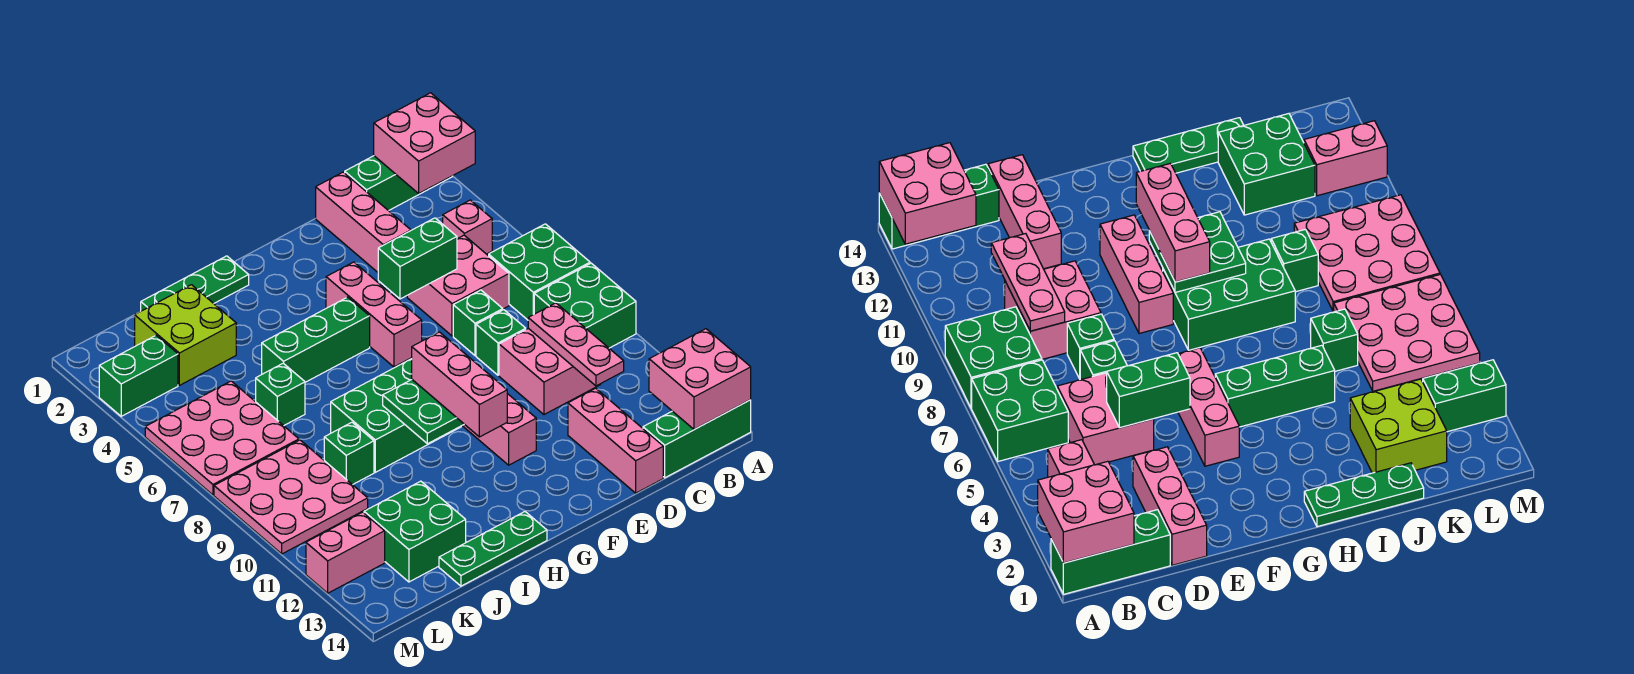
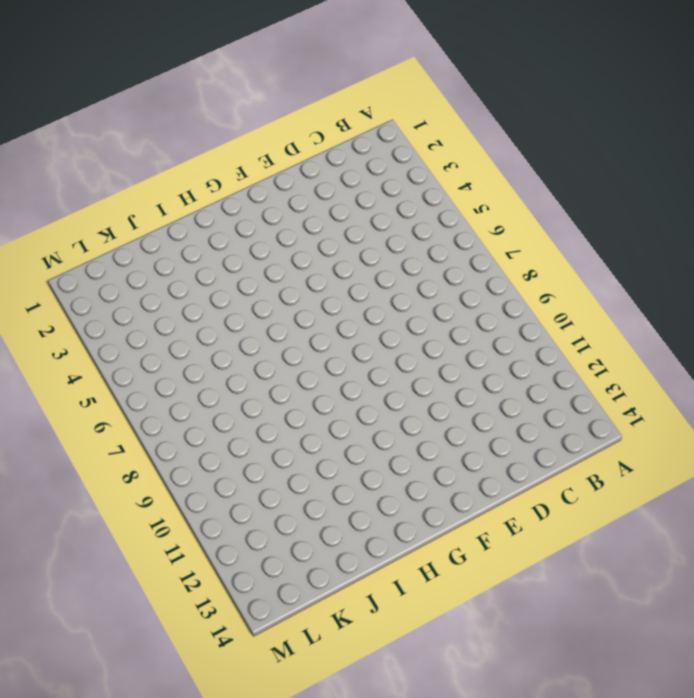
none -> green brick A1:C1 level 1
none -> green brick A6:B7 level 1
none -> green brick A8:B9 level 1
none -> green brick A14:C14 level 1

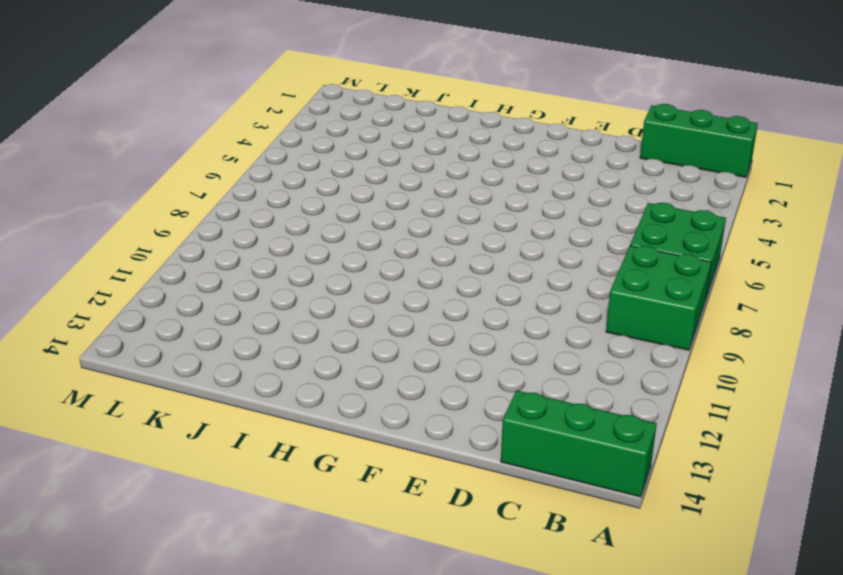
none -> pink brick B4 level 1
none -> pink brick C5:D6 level 1
none -> pink brick C9:D10 level 1
none -> pink brick D1:D3 level 1

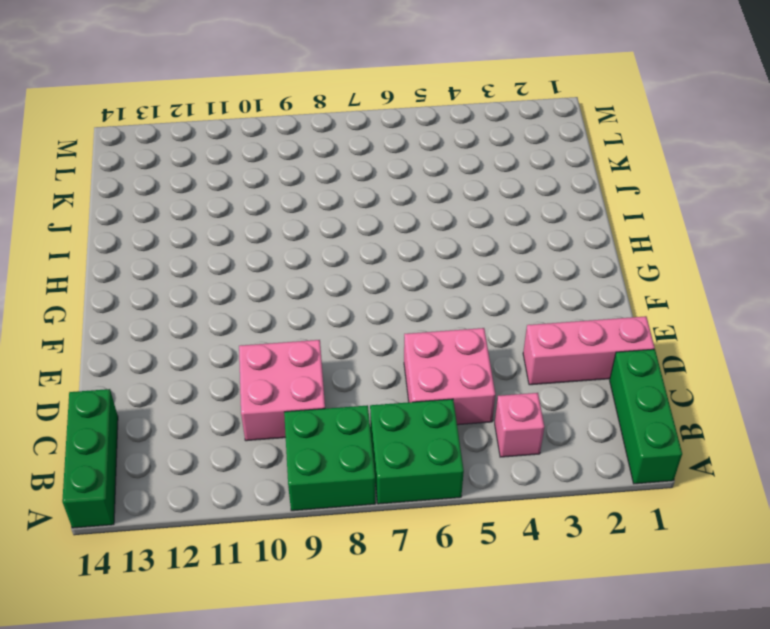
none -> green brick D7 level 1
none -> green brick D8 level 1
none -> pink brick D12:D14 level 1
none -> pink brick F4:F6 level 1

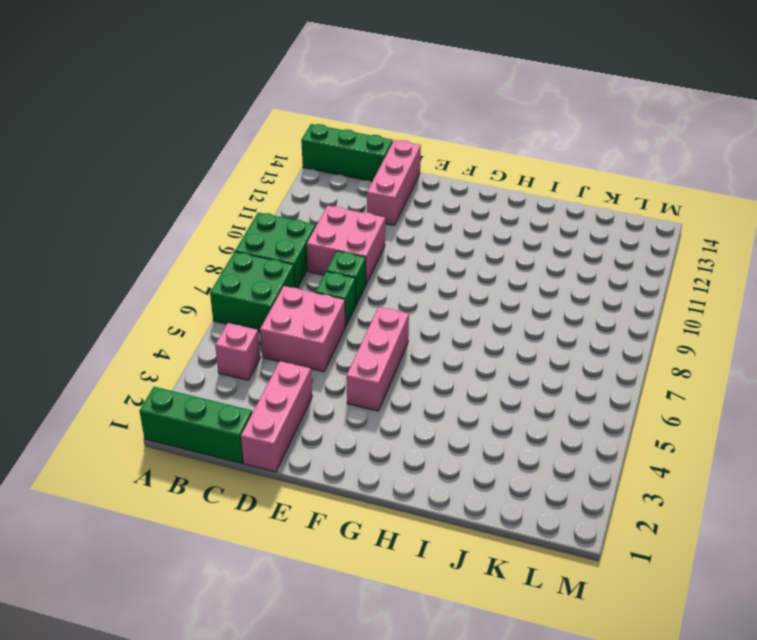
none -> pink brick F9:F11 level 1
none -> green brick G5:I5 level 1
none -> green brick G8:I9 level 1
none -> green plate H1:J1 level 1

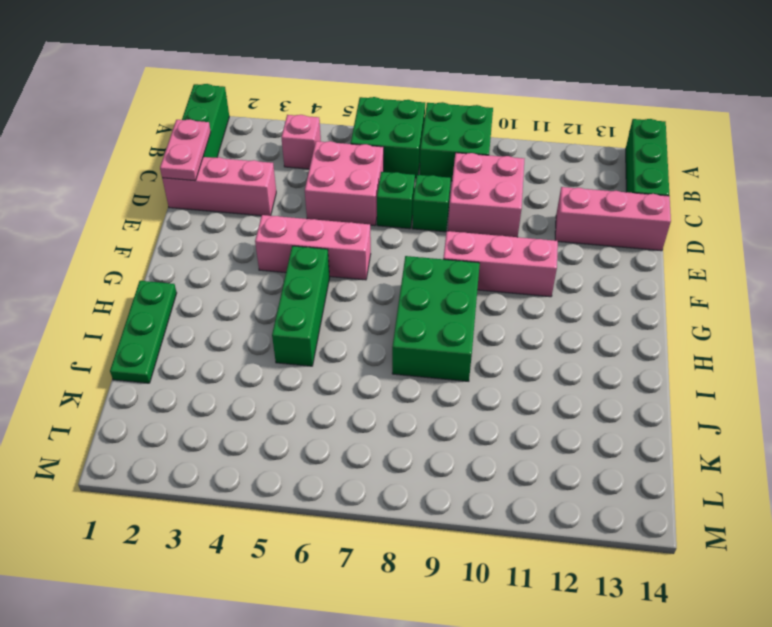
pink plate C1:D1 level 2 -> none
none -> green plate H14:J14 level 1
none -> lime brick J2:K3 level 1
none -> green brick J6 level 1
none -> green brick J9 level 1

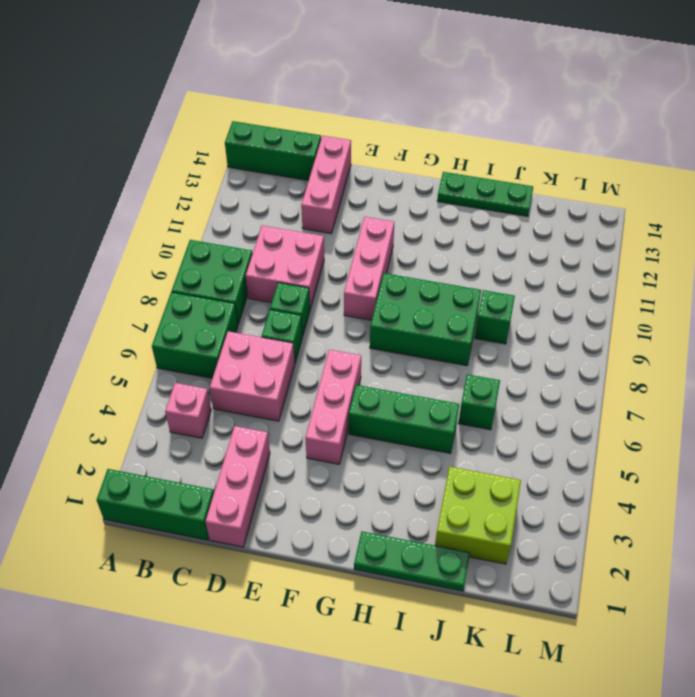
none -> green brick J12:K13 level 1
none -> pink plate K5:M7 level 1
none -> pink plate K8:M10 level 1
none -> green brick L3:M3 level 1

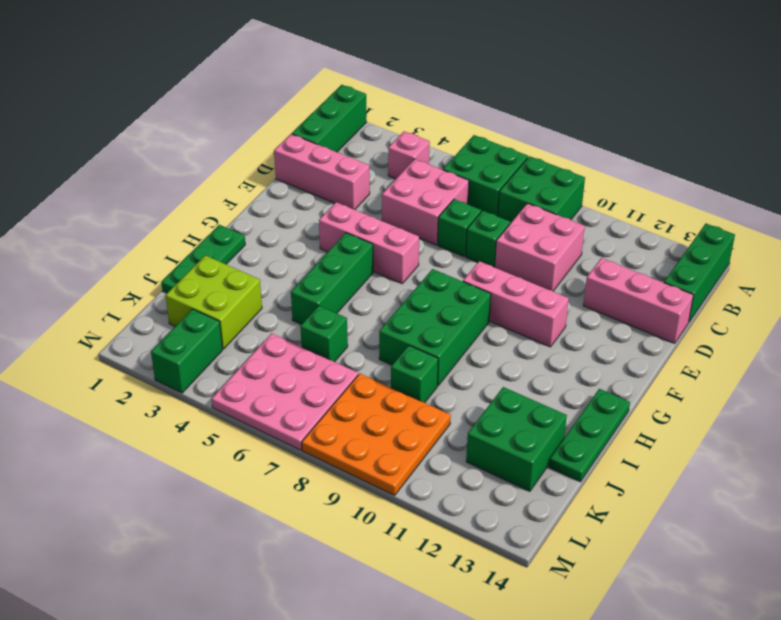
orange plate K8:M10 level 1 -> pink plate K8:M10 level 1
none -> pink brick L12:M12 level 1
none -> pink brick A1:B2 level 2
none -> pink brick A13:B14 level 2
none -> pink plate C9:C11 level 2

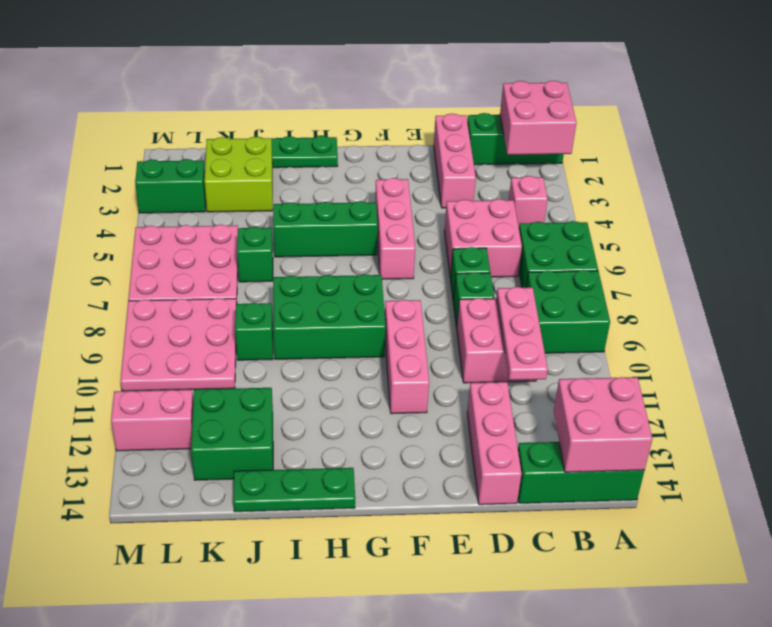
none -> green brick D5:E5 level 2
none -> green plate G9:H10 level 2
none -> pink brick G9:G11 level 3

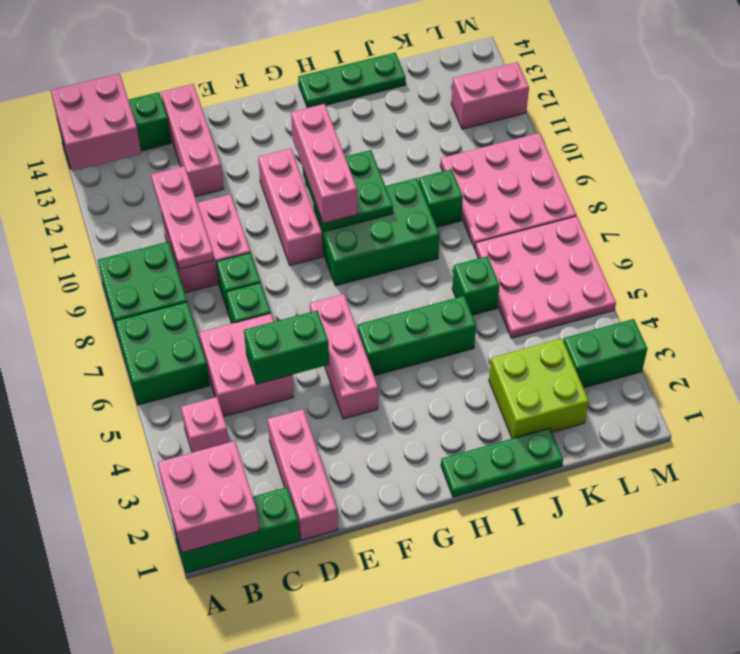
none -> green brick J12:K13 level 1

